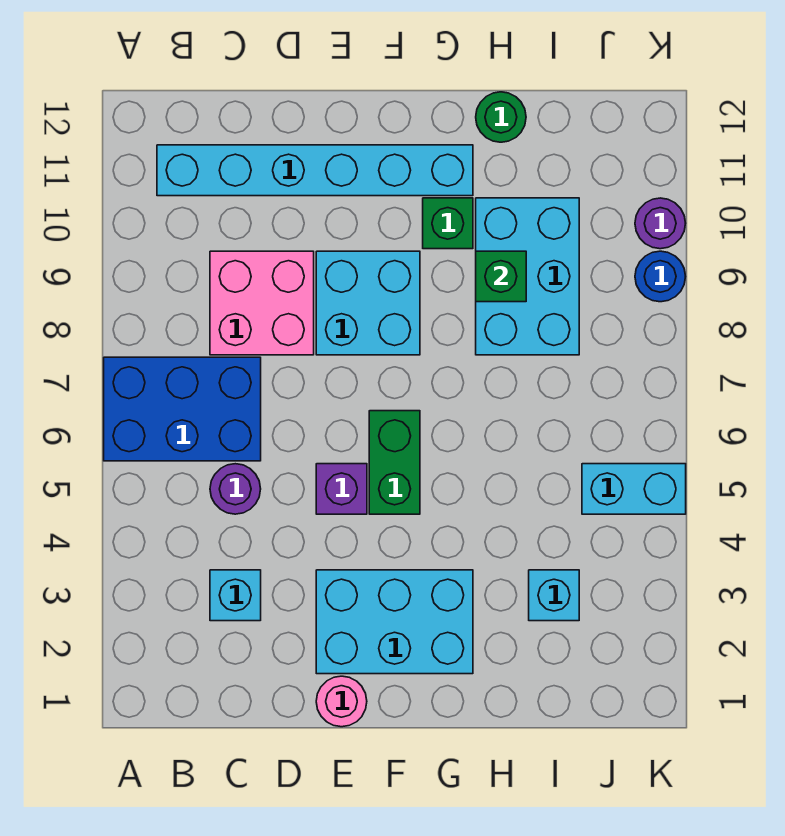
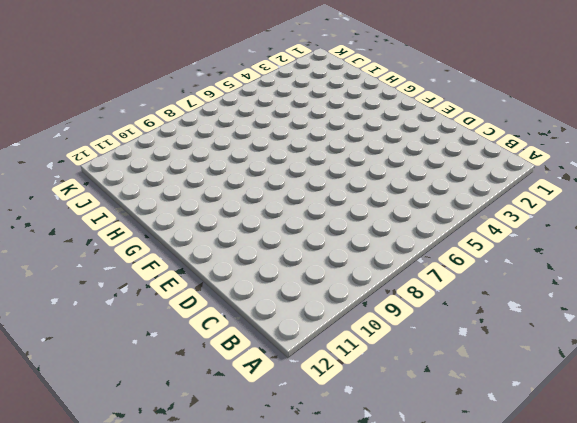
none -> blue brick A6:C7 level 1
none -> cyan brick B11:G11 level 1
none -> cyan brick C3 level 1

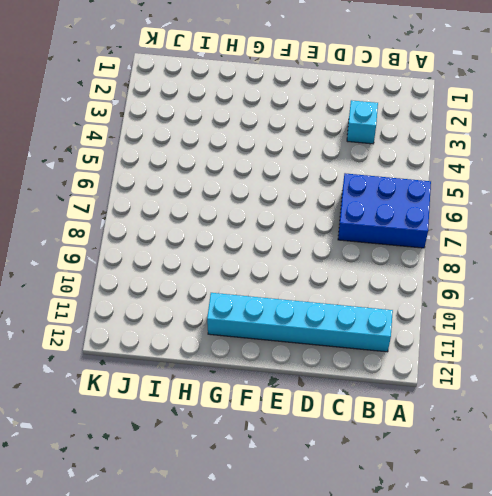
none -> purple round brick C5 level 1
none -> pink brick C8:D9 level 1
none -> pink round brick E1 level 1

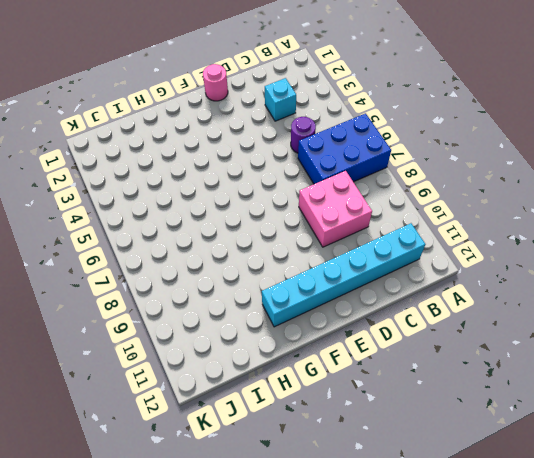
none -> cyan brick E2:G3 level 1
none -> purple brick E5 level 1
none -> cyan brick E8:F9 level 1

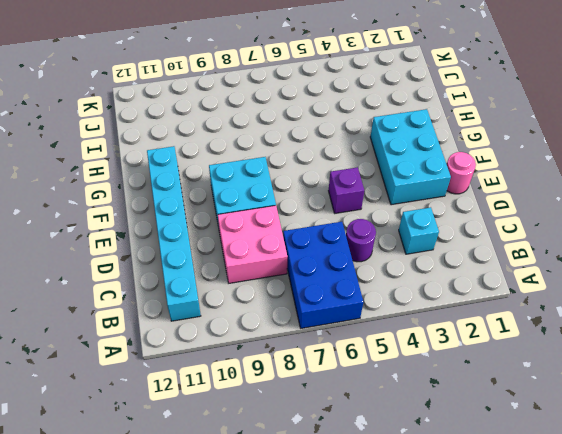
none -> green brick F5:F6 level 1
none -> green brick G10 level 1
none -> cyan brick H8:I10 level 1

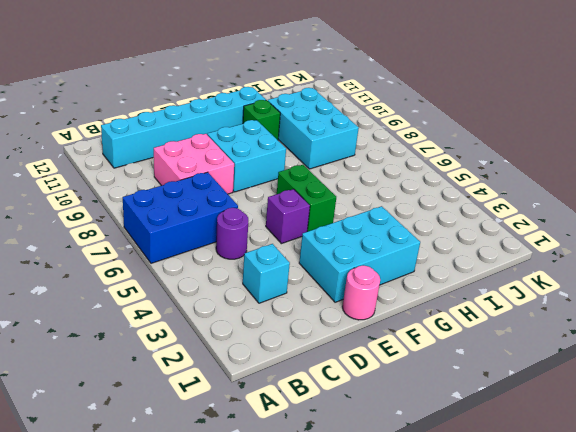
none -> green round brick H12 level 1
none -> cyan brick I3 level 1
none -> cyan brick J5:K5 level 1

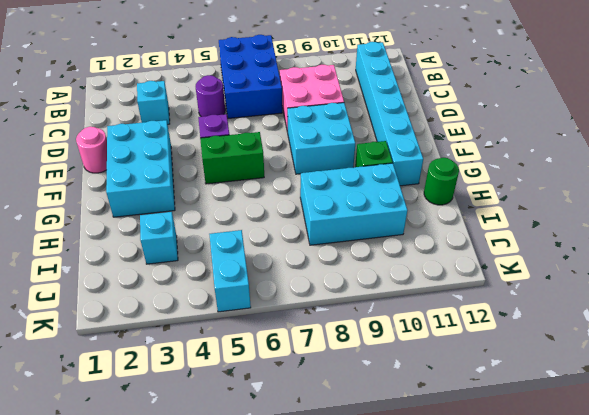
none -> blue round brick K9 level 1
none -> purple round brick K10 level 1
none -> green brick H9 level 2

